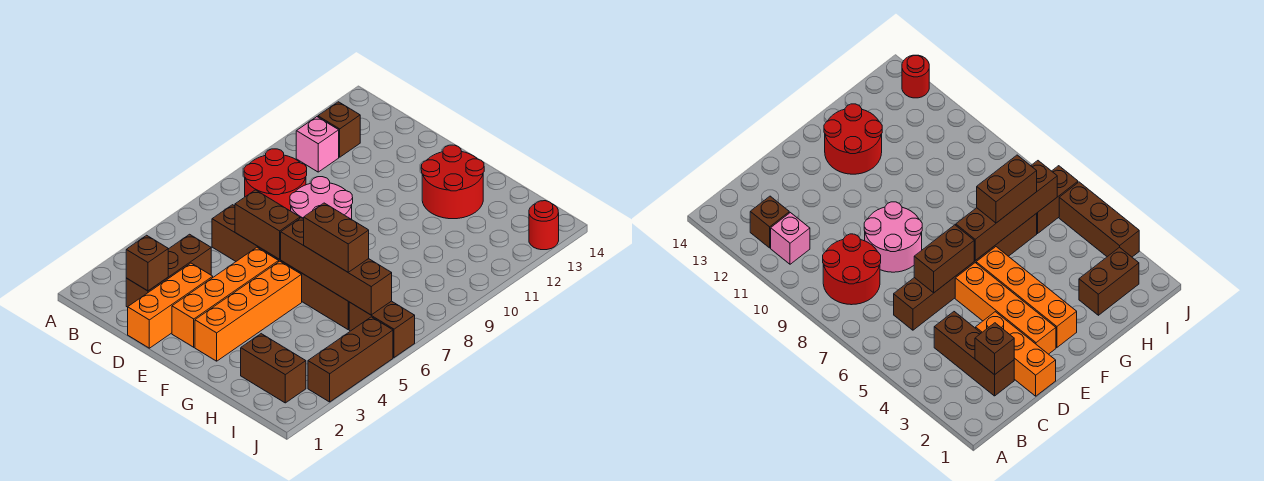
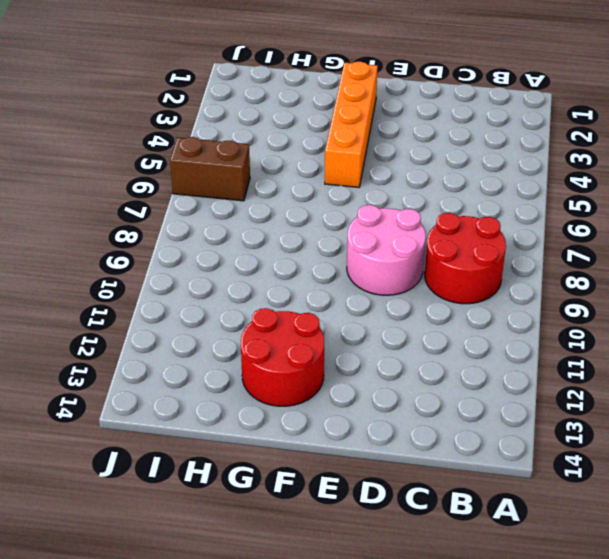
none -> pink brick B11 level 1
none -> brown brick B12 level 1
none -> brown brick C2:C4 level 1

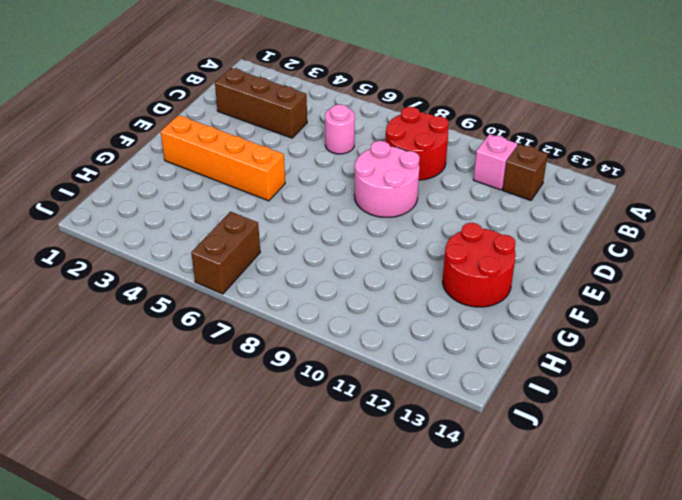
pink round brick C6 level 1 -> brown brick C6:H6 level 1
none -> orange brick D1:D3 level 1
none -> orange brick E2:E5 level 1
none -> brown brick H2:I2 level 1

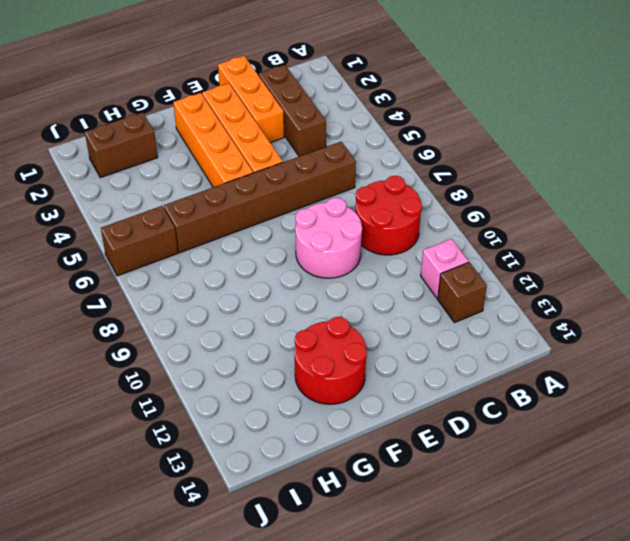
none -> brown brick J3:J5 level 1
none -> red round brick J13 level 1
none -> brown brick C2 level 2

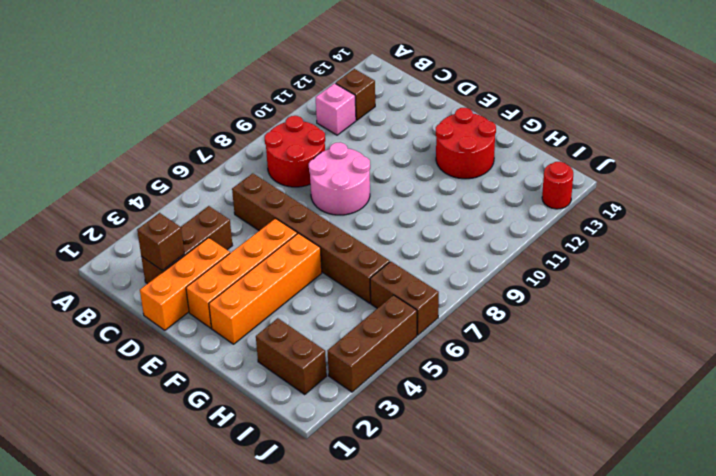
none -> brown brick D6:E6 level 2
none -> brown brick F6:I6 level 2
none -> brown brick G6:H6 level 3

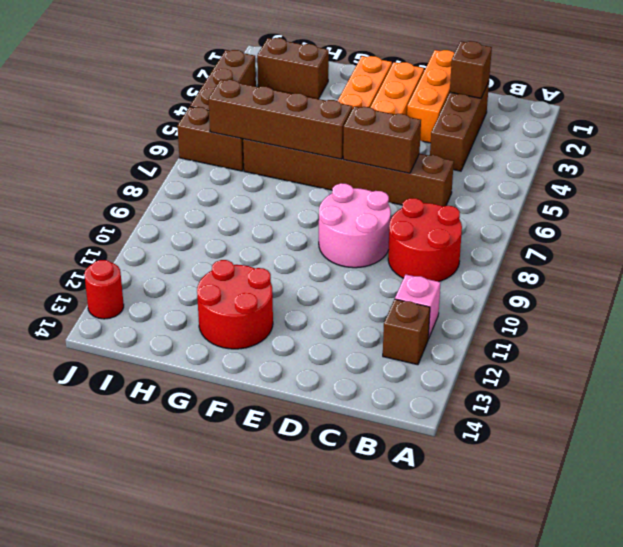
none -> brown brick G6:H6 level 3

